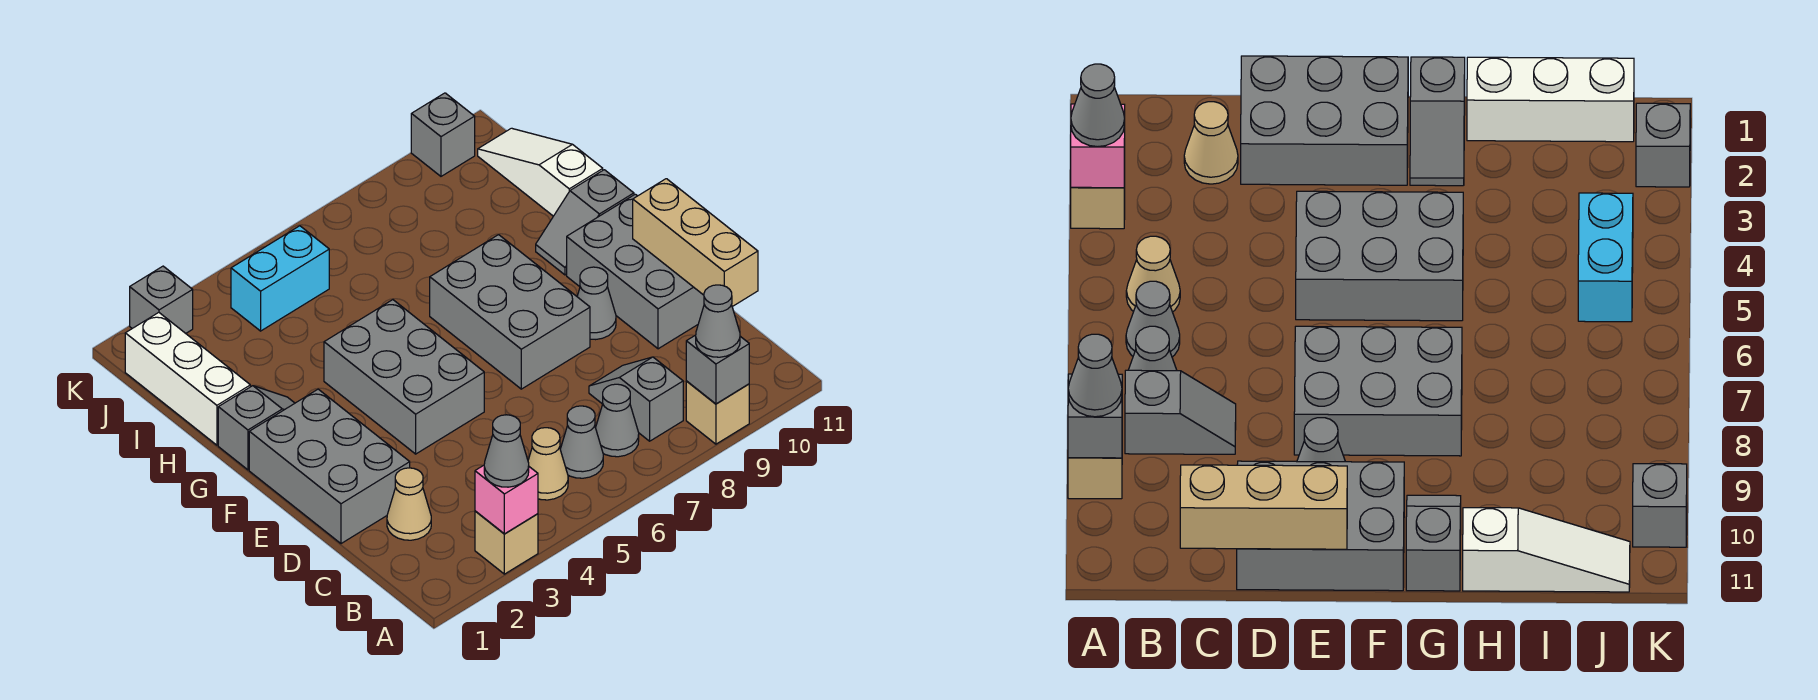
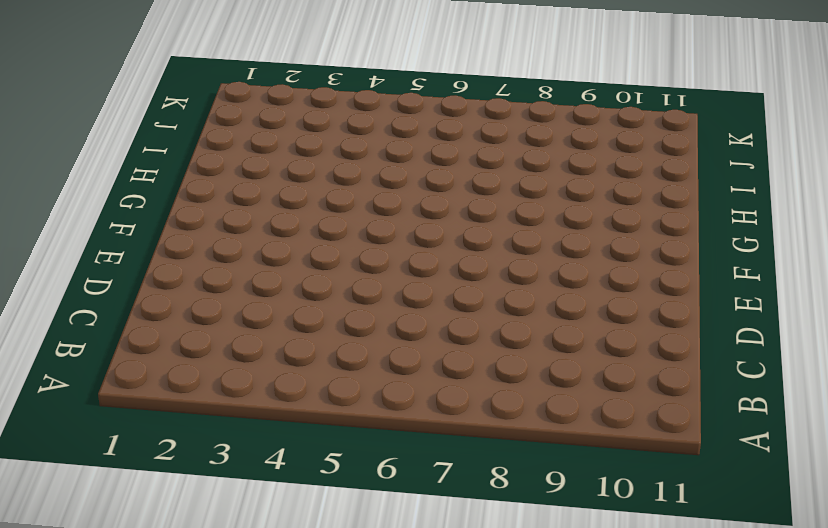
none -> tan brick A3 level 1
none -> tan brick A9 level 1
none -> tan cone B5 level 1

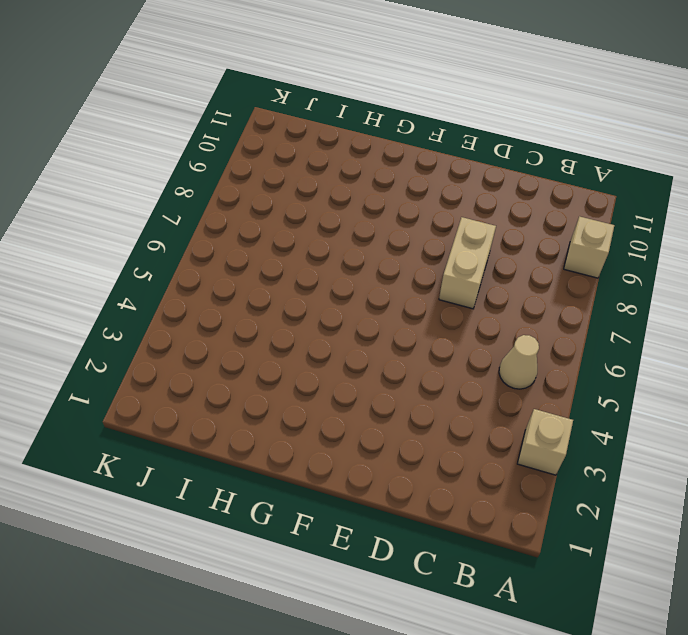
tan brick D7:D8 level 1 -> none
none -> grey cone B6 level 1
none -> grey cone B7 level 1
none -> grey slope B8:C8 level 1 top B

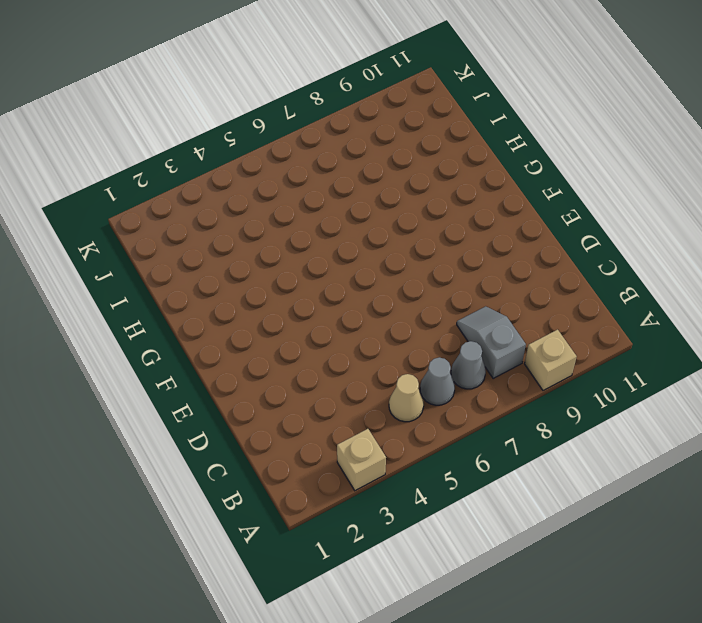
none -> tan cone C2 level 1
none -> grey brick D1:F2 level 1
none -> grey brick D10:F11 level 1

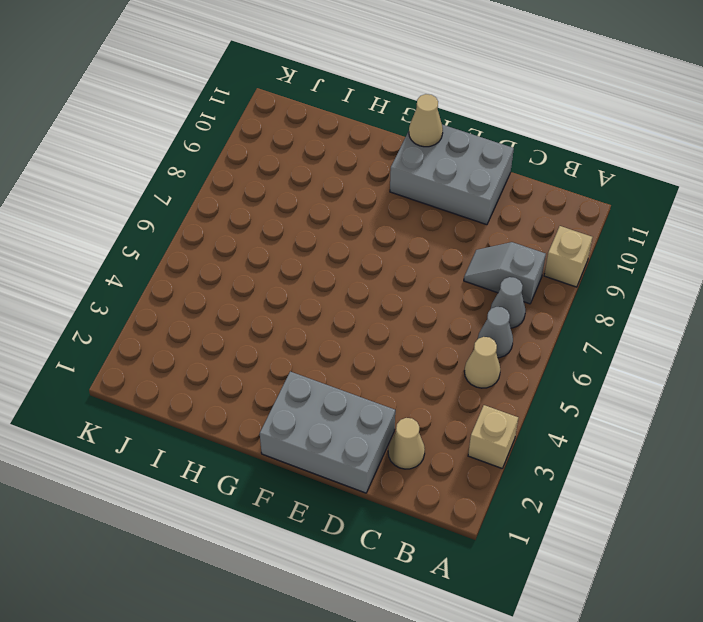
tan cone F11 level 2 -> none
none -> grey brick E4:G5 level 1
none -> grey brick E7:G8 level 1
none -> grey cone E9 level 1

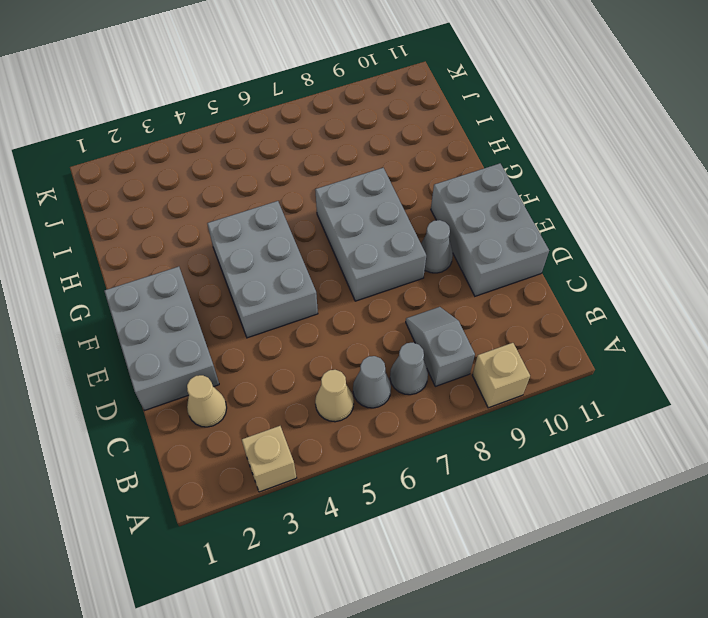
none -> grey slope G1:G2 level 1 top 1
none -> grey slope G10:G11 level 1 top 11
none -> white brick H1:J1 level 1

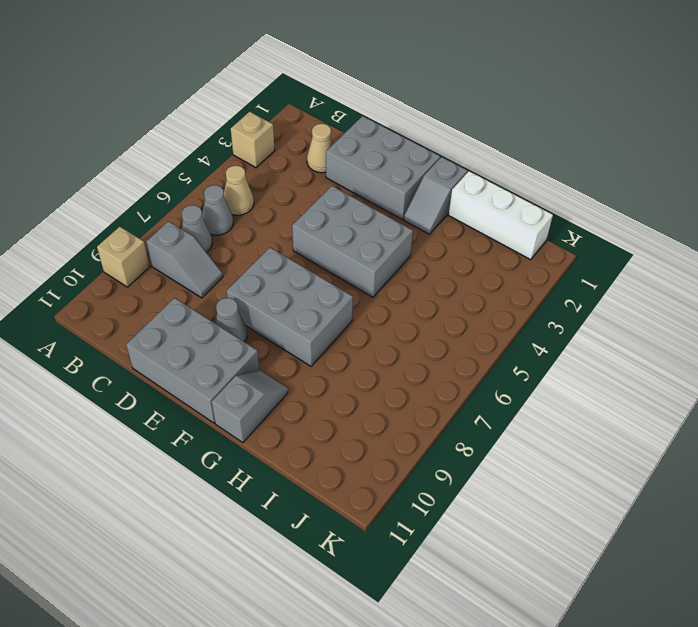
none -> white slope H11:J11 level 1 top H
none -> cyan brick J4:J5 level 1
none -> grey brick K2 level 1

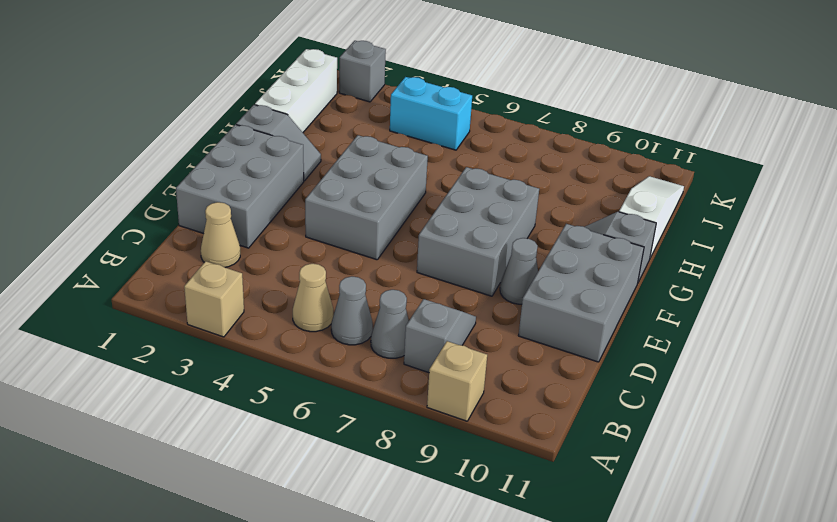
none -> grey brick K10 level 1
none -> pink brick A3 level 2
none -> grey brick A9 level 2

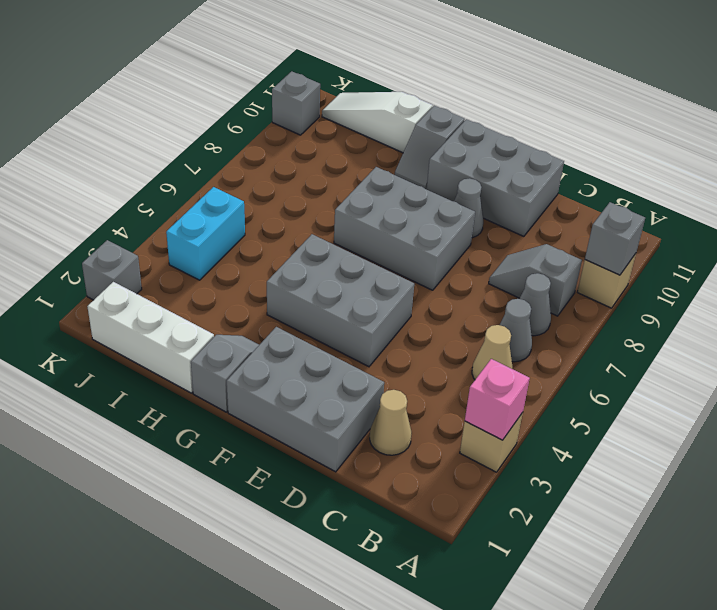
none -> tan brick C11:E11 level 2
none -> grey cone A3 level 3
none -> grey cone A9 level 3

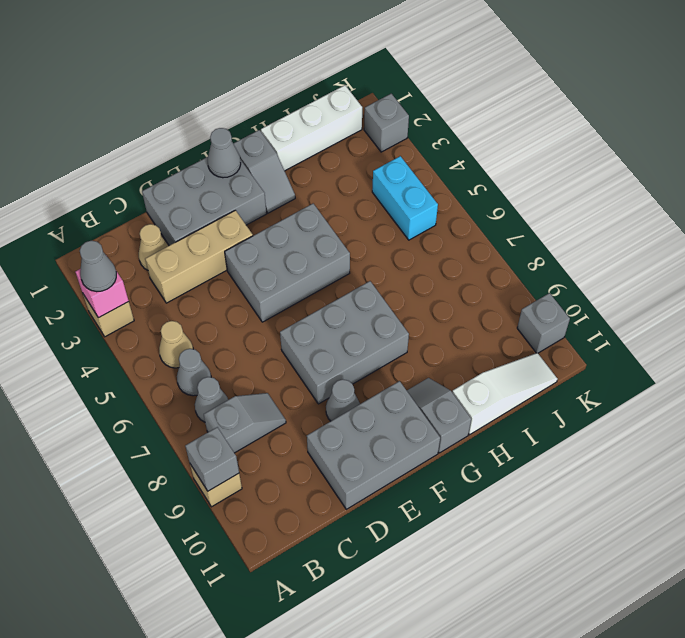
tan brick C3:E3 level 1 -> tan brick C11:E11 level 2
grey cone F1 level 2 -> grey cone A9 level 3

